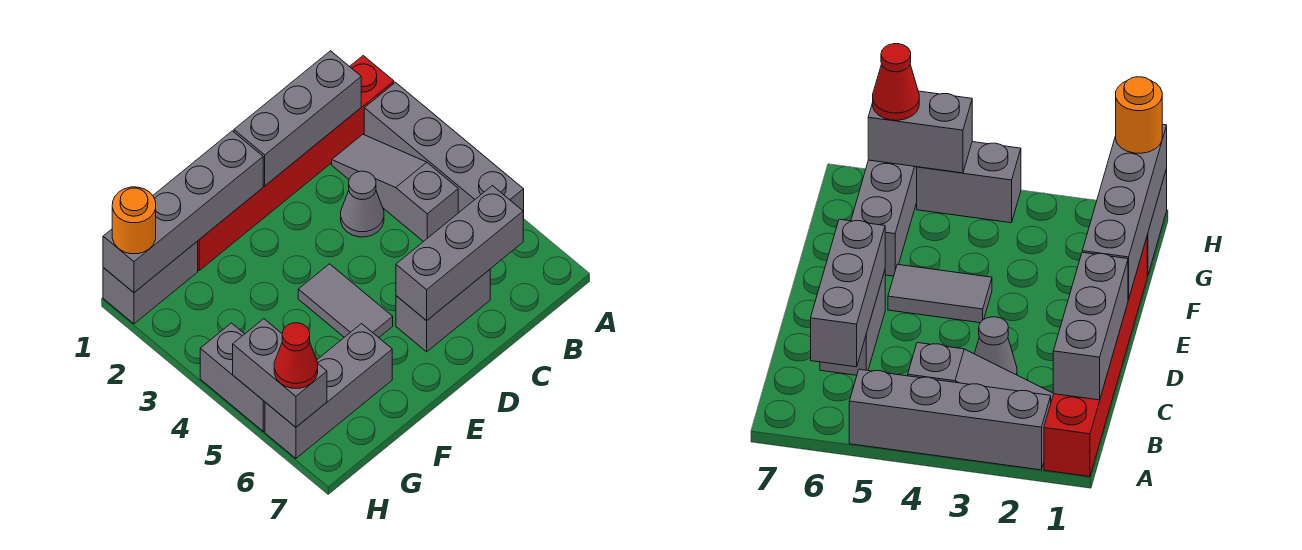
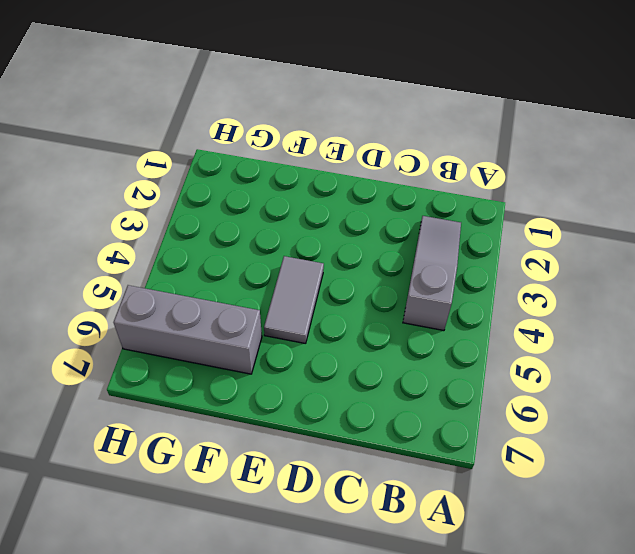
none -> red brick A1:F1 level 1
none -> grey brick A2:A5 level 1
none -> grey cone C3 level 1

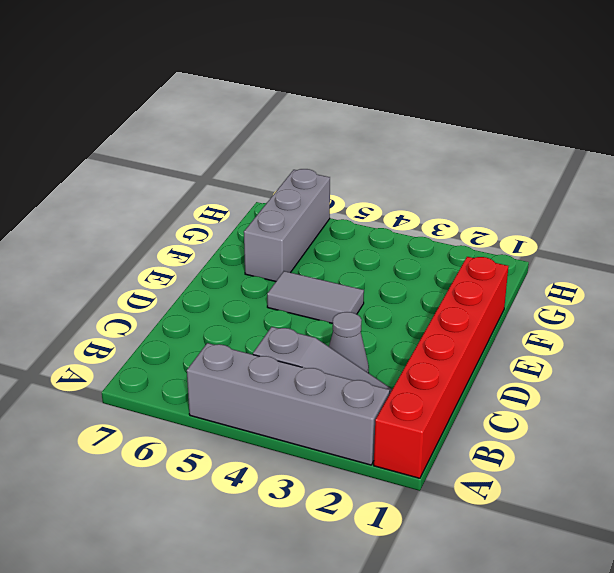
none -> grey brick C6:D6 level 1
none -> grey brick G1:H1 level 1
none -> grey brick H4:H5 level 1

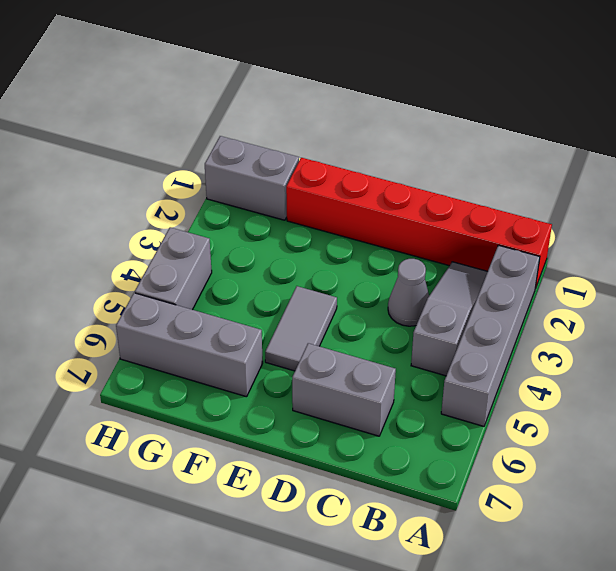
none -> grey brick B1:D1 level 2
none -> grey brick B6:D6 level 2
none -> grey brick E1:H1 level 2

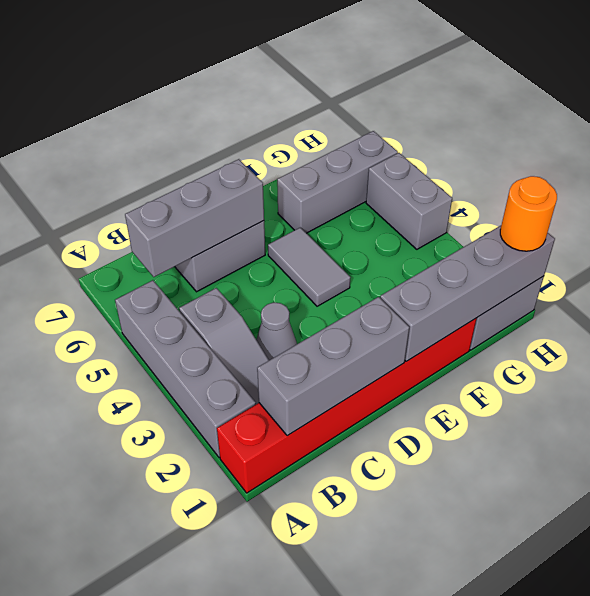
none -> grey brick H5:H6 level 2
none -> red cone H6 level 3

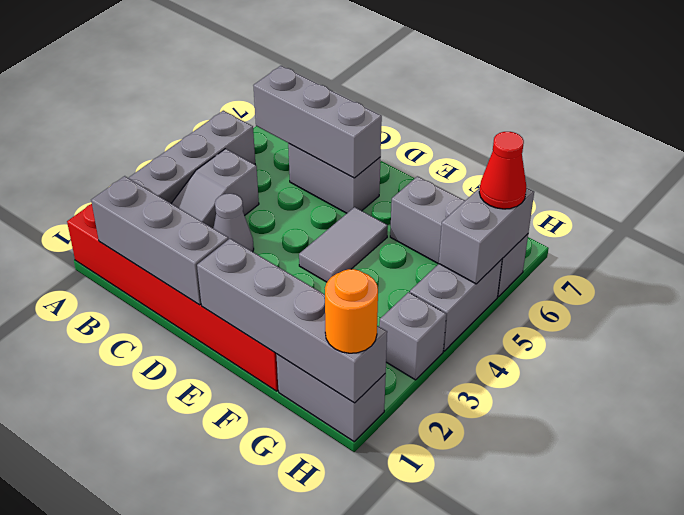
grey brick H3 level 1 -> none

